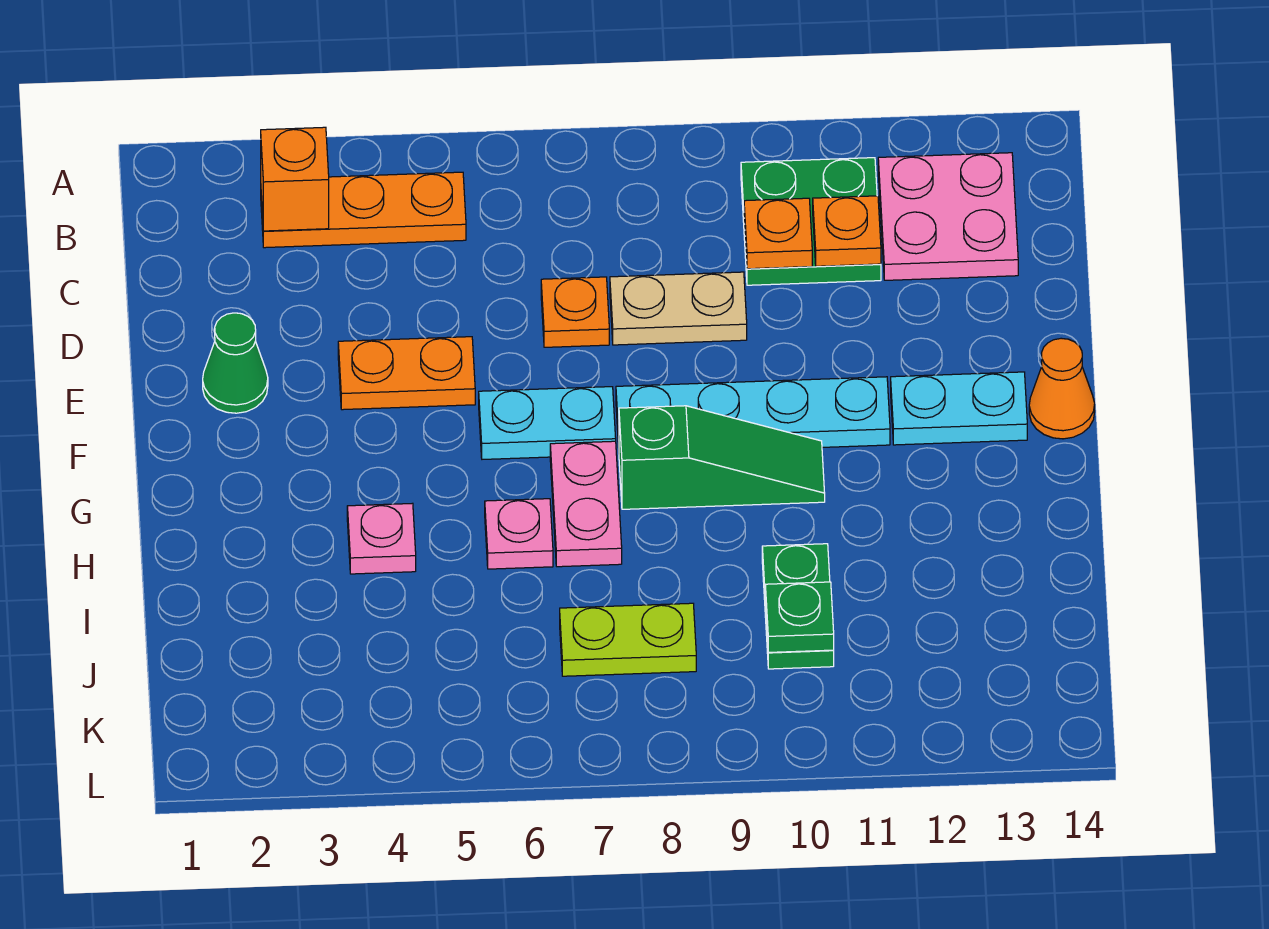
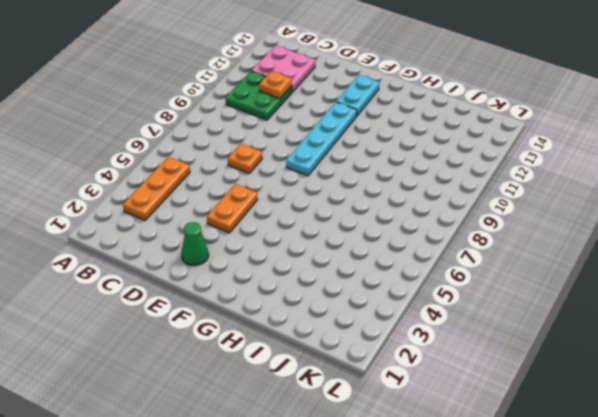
none -> tan plate D8:D9 level 1
none -> cyan plate F6:F7 level 1
none -> orange cone F14 level 1

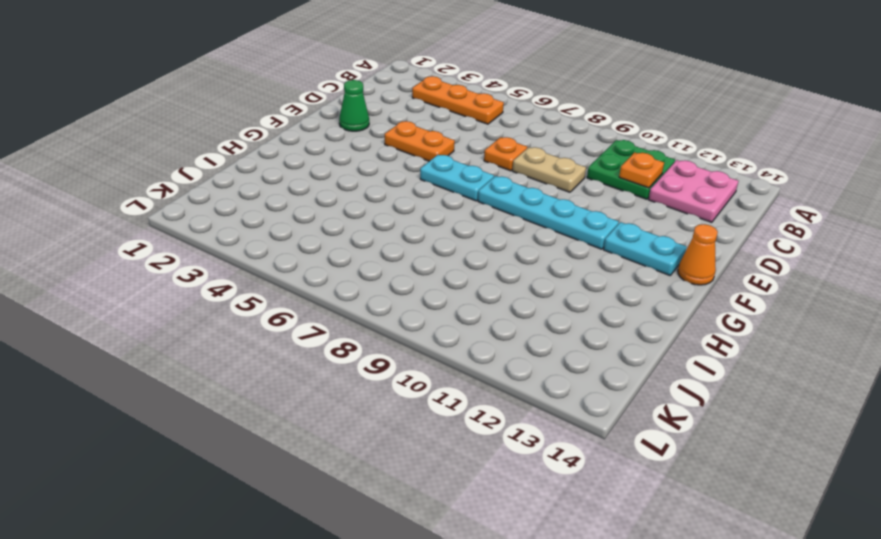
none -> pink plate G7:H7 level 1
none -> green slope G8:G10 level 1 top 8
none -> pink plate H4 level 1

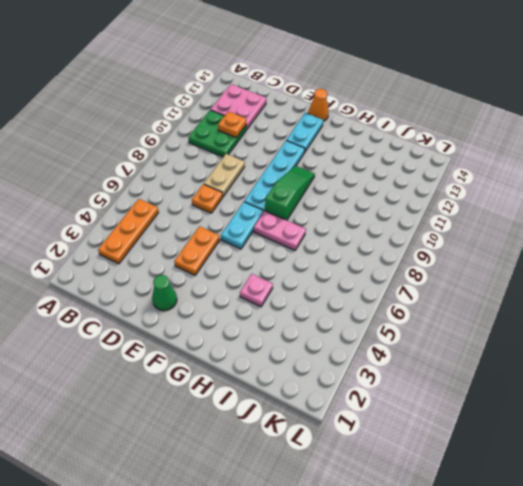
none -> pink plate H6 level 1
none -> green plate I10:J10 level 1
none -> lime plate J7:J8 level 1

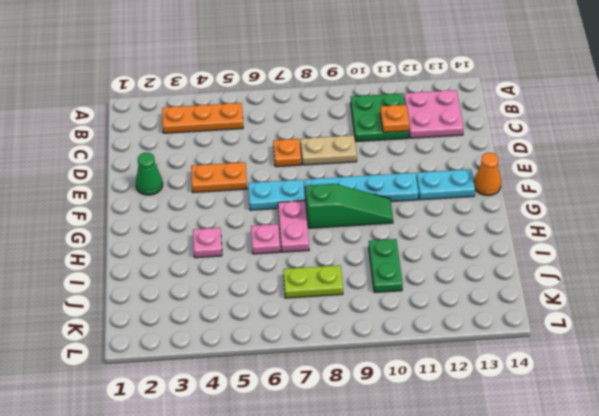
none -> orange brick B3 level 2
none -> orange plate C10 level 2
none -> green plate J10 level 2

